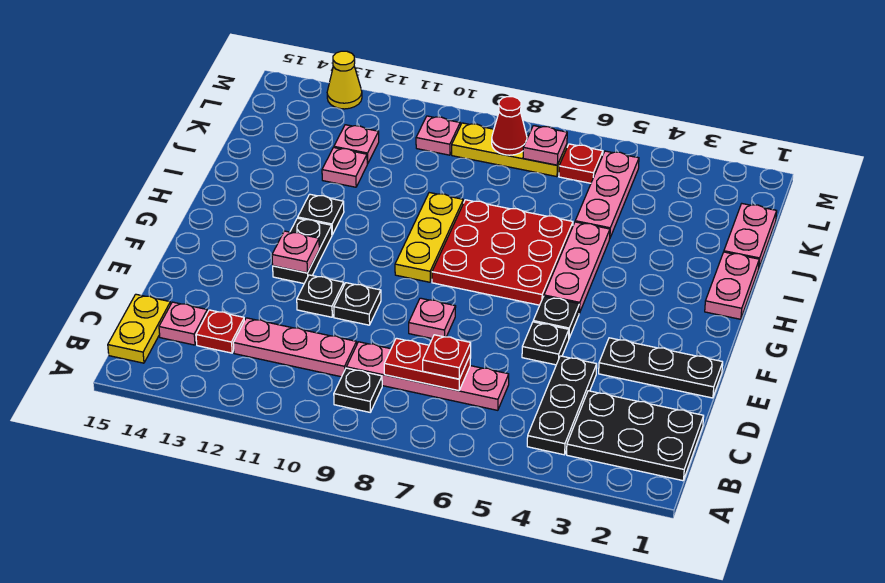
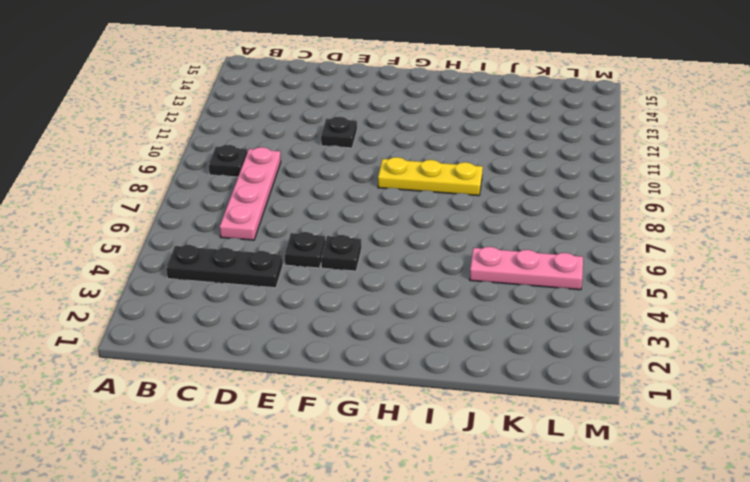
none -> black plate B1:C3 level 1
none -> yellow plate B15:C15 level 1
none -> pink plate C10:C12 level 1
none -> red plate C13 level 1

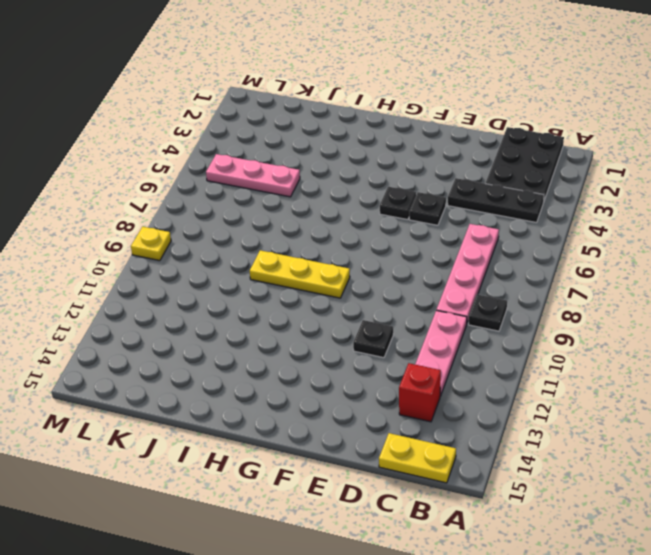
red brick C13 level 1 -> red plate C13 level 1
yellow plate M9 level 1 -> none
none -> pink plate C14 level 1
none -> black plate E1:E3 level 1
none -> pink plate E8 level 1
none -> black plate E10 level 1

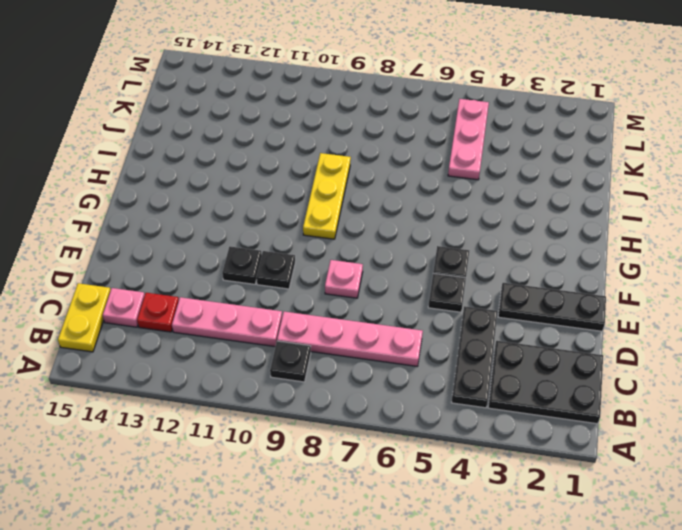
none -> black plate F12:G12 level 1
none -> pink plate G5:I5 level 1
none -> red plate G6:I8 level 1
none -> pink plate H1:I1 level 1

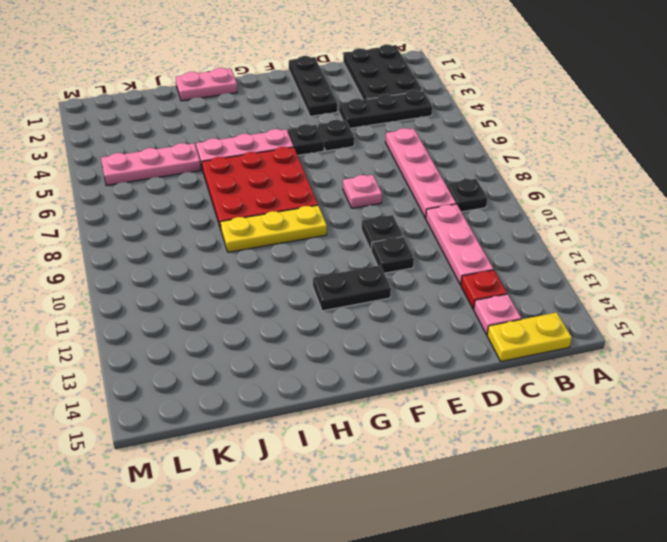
none -> black plate H12 level 1
none -> pink plate J1:K1 level 1
none -> pink plate J12 level 1
none -> pink plate K12 level 1

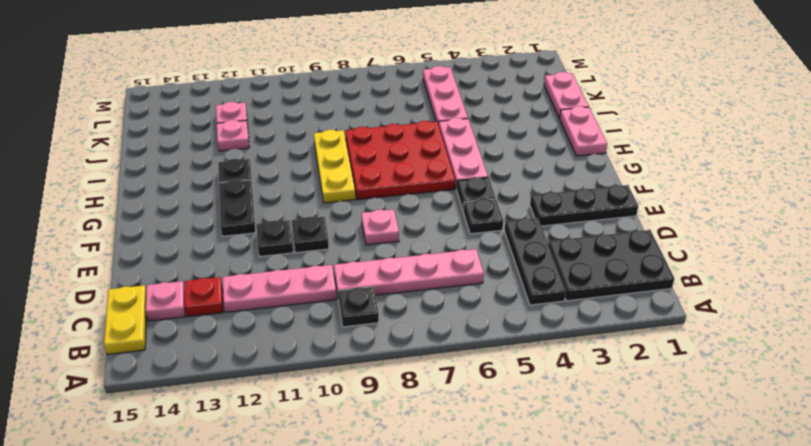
none -> red plate L6 level 1
none -> yellow plate L7:L9 level 1
none -> pink plate L10 level 1
none -> yellow cone M13 level 1

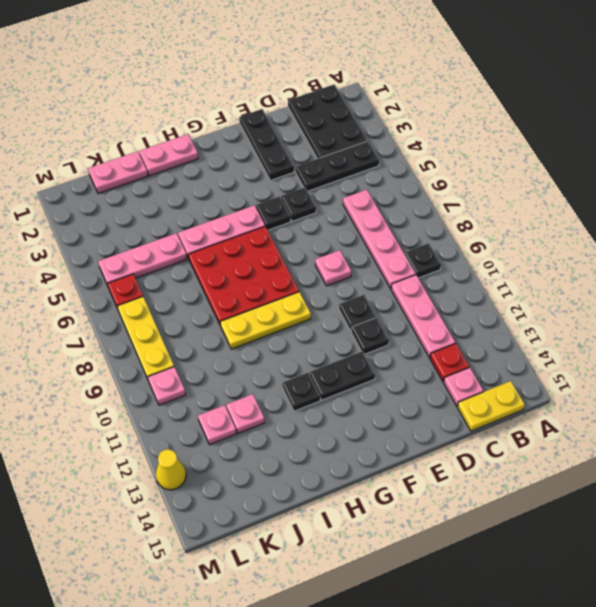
none -> red plate C7:C8 level 2
none -> pink plate F12 level 2
none -> pink plate L7 level 2
none -> red cone L8 level 2

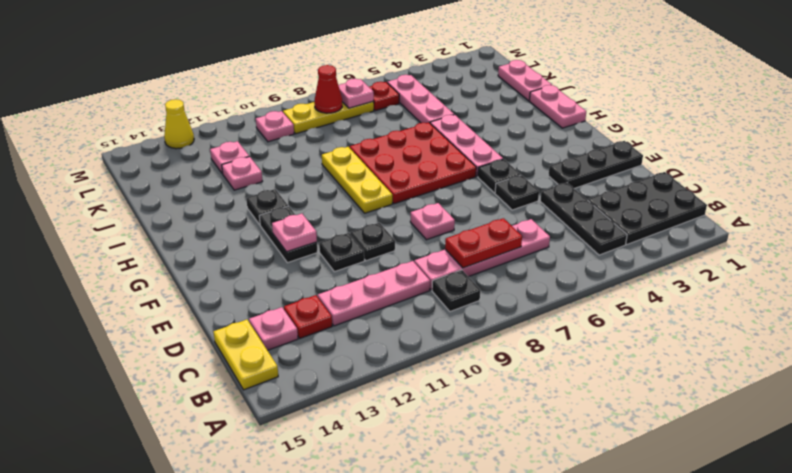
none -> red plate C7 level 3

